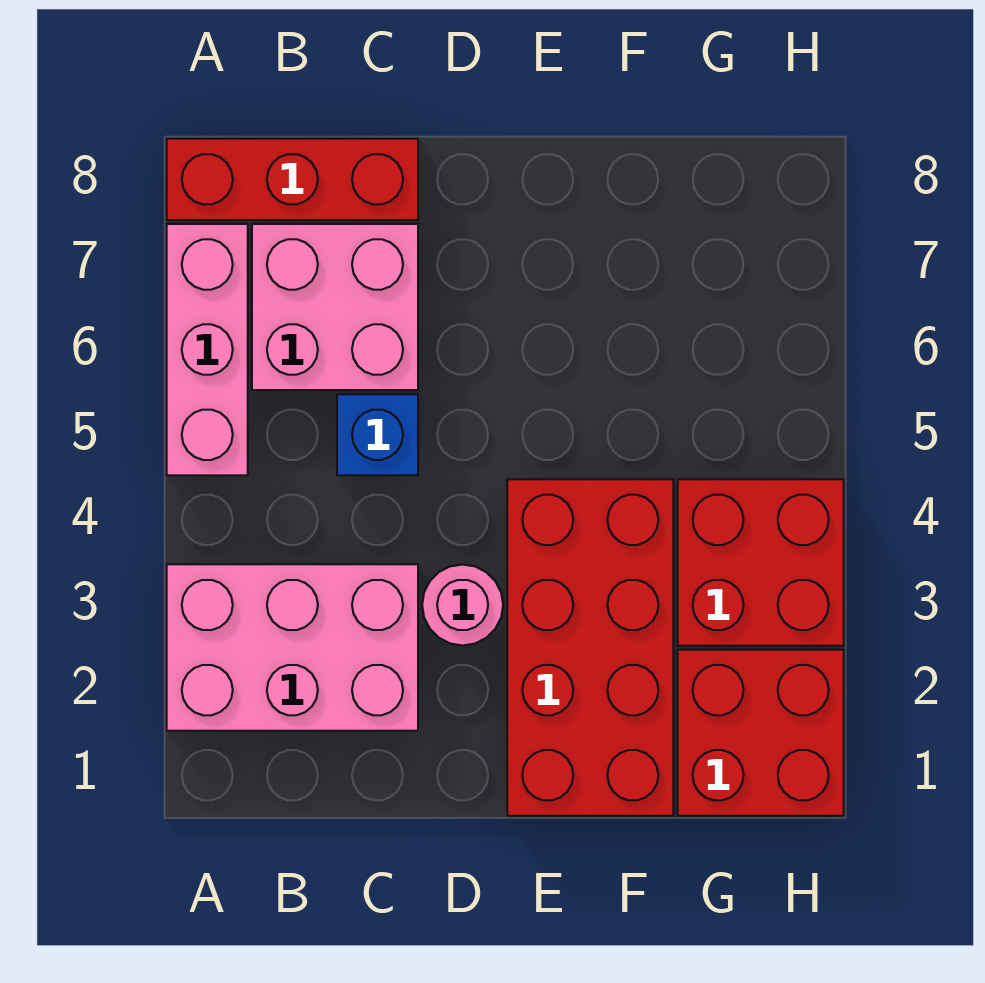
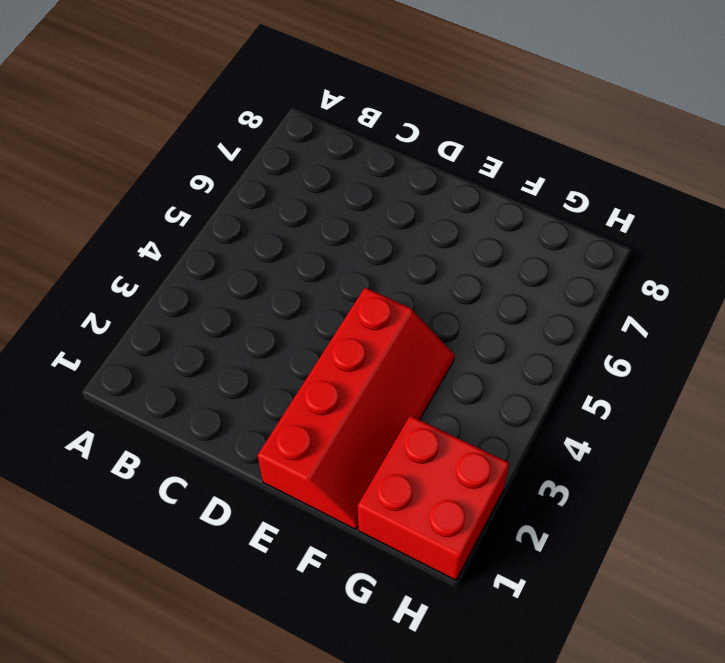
red slope E1:F4 level 1 top E -> red brick E1:F4 level 1
none -> pink brick A2:C3 level 1
none -> pink brick A5:A7 level 1

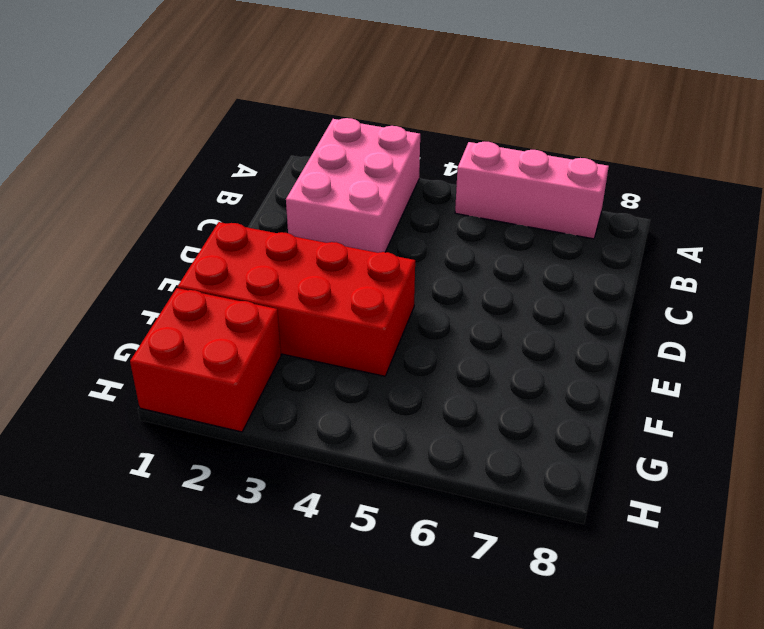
none -> red brick A8:C8 level 1
none -> pink brick B6:C7 level 1

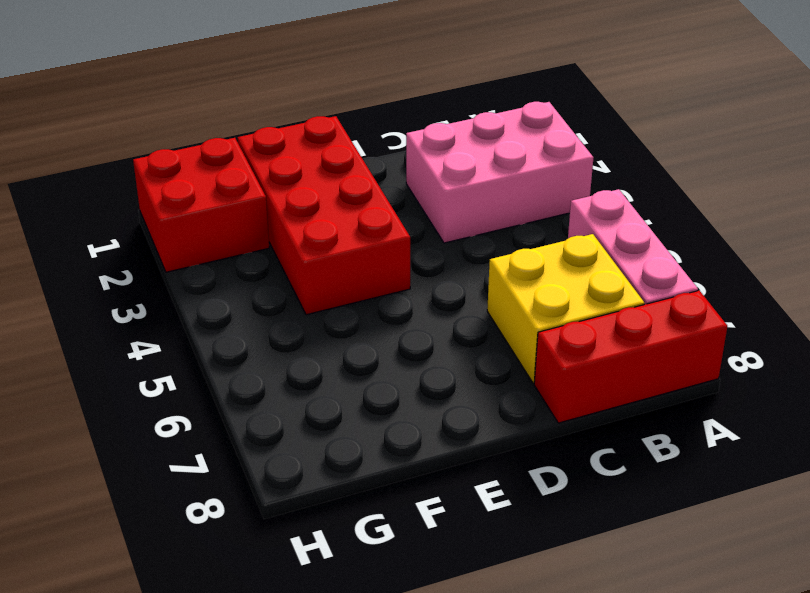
yellow brick B6:C7 level 1 -> pink brick B6:C7 level 1
none -> blue brick C5 level 1
none -> pink round brick D3 level 1

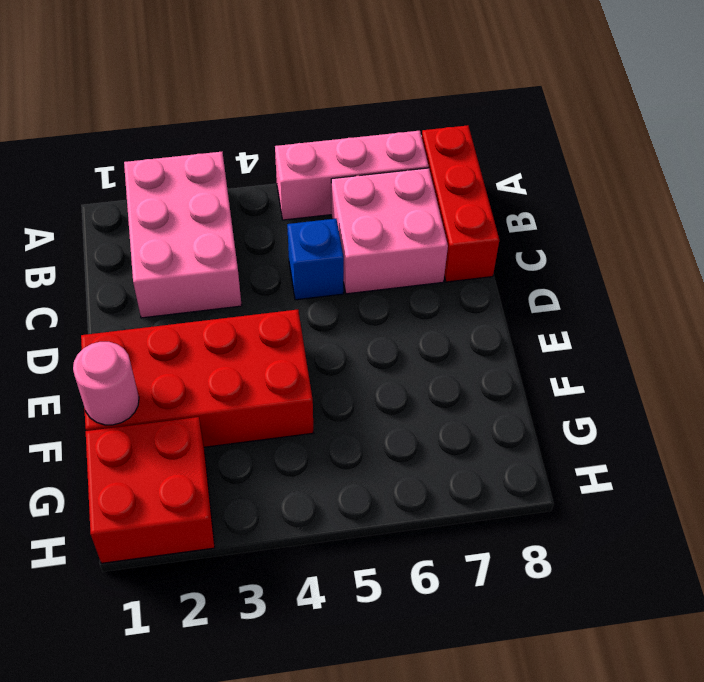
pink round brick F1 level 2 -> pink round brick D3 level 1
none -> red brick G3:H4 level 1

